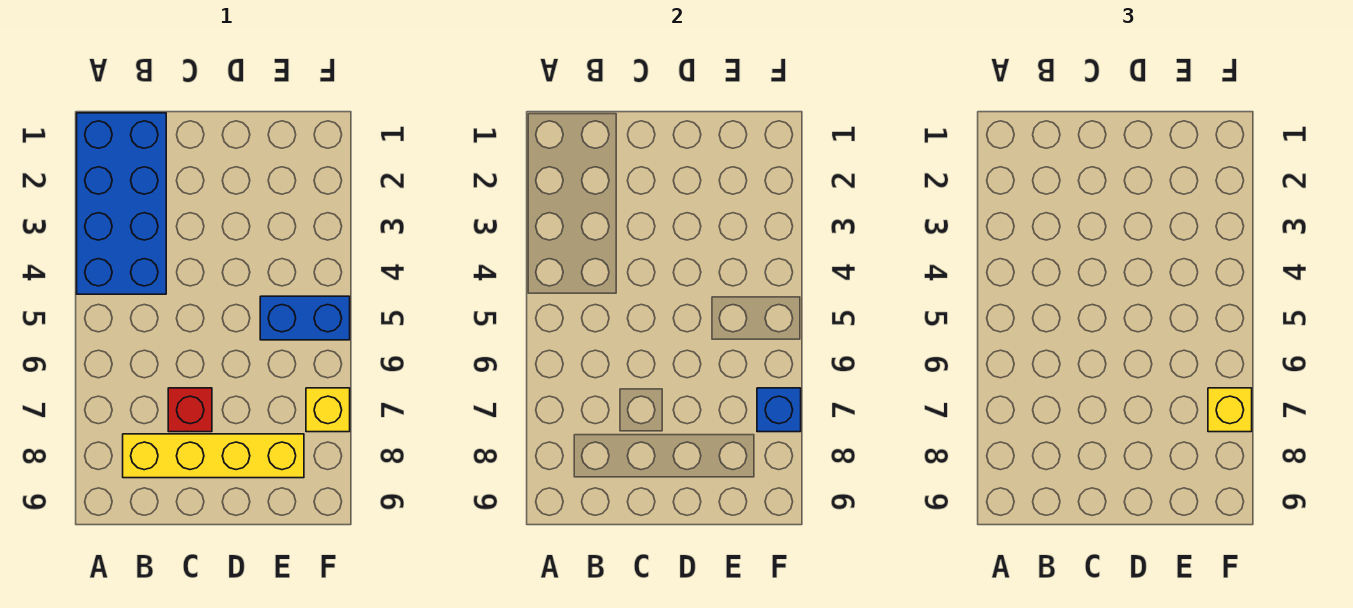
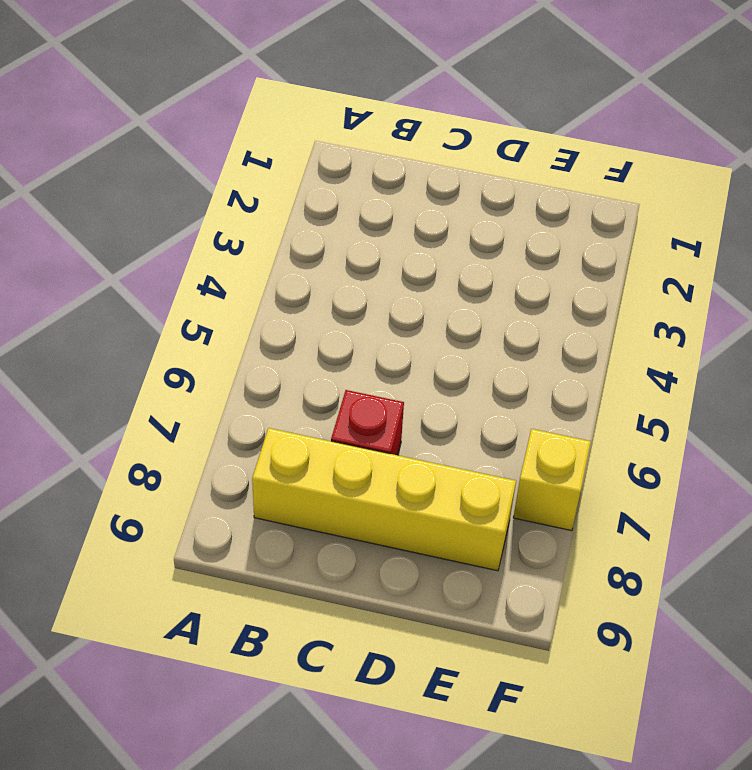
none -> blue brick A1:B4 level 1
none -> blue brick E5:F5 level 1

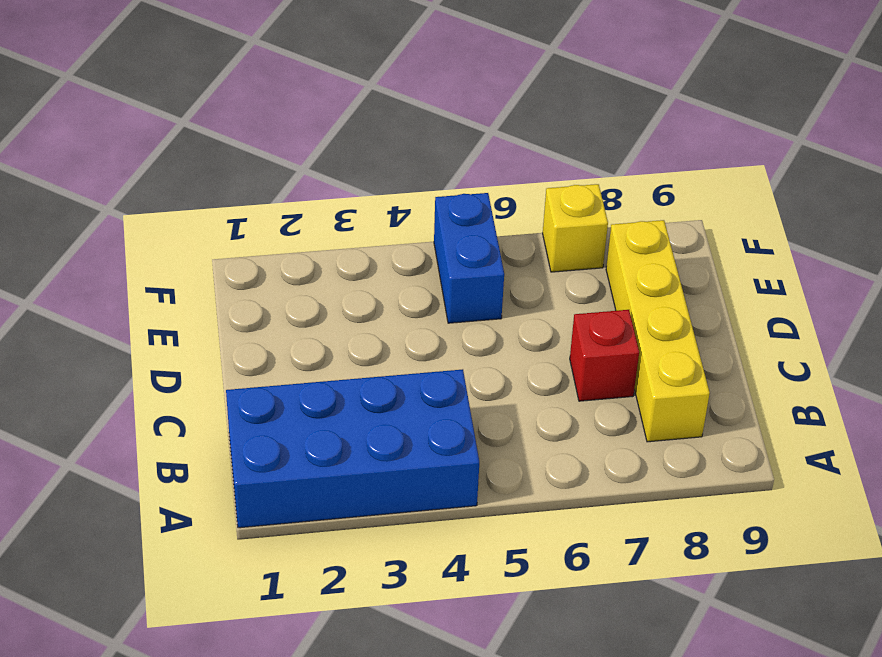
none -> blue brick F7 level 2
none -> yellow brick F7 level 3

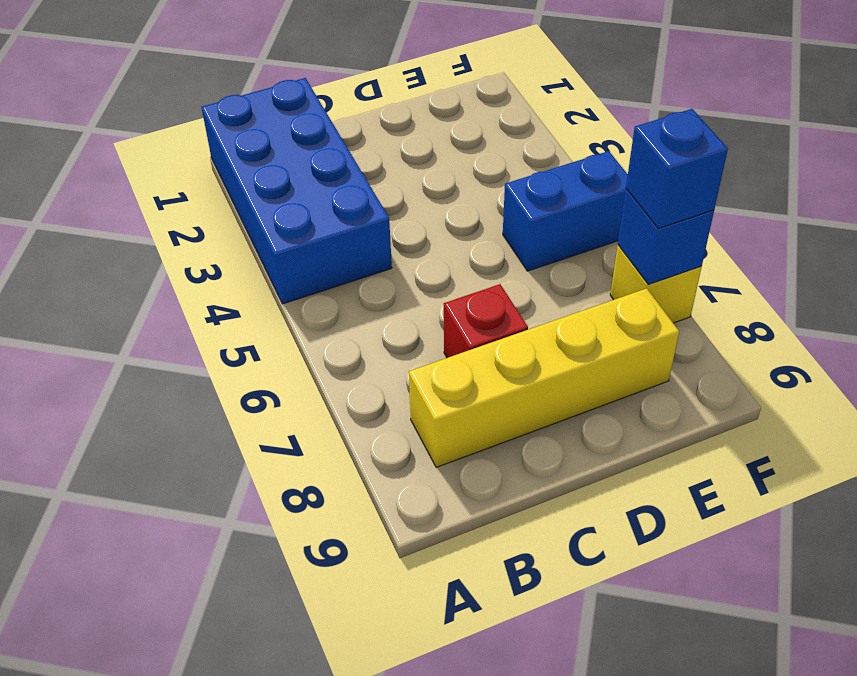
blue brick F7 level 3 -> yellow brick F7 level 3

